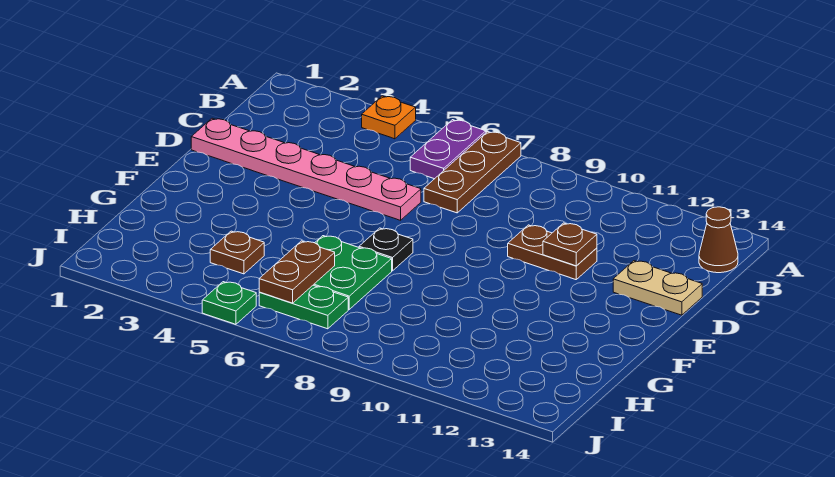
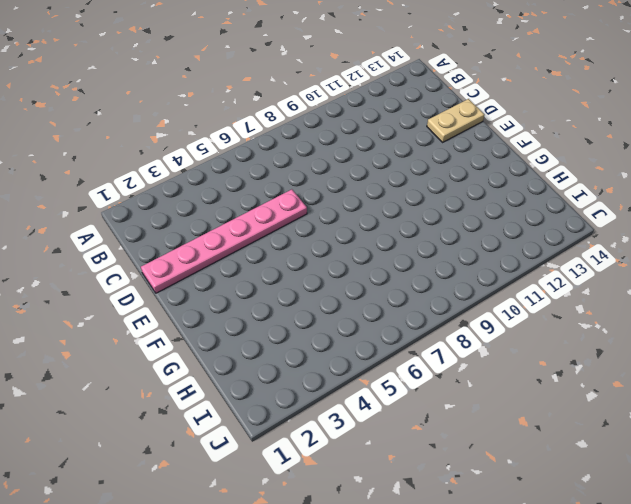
none -> orange plate A4 level 1
none -> purple plate A6:B6 level 1
none -> brown plate A7:C7 level 1

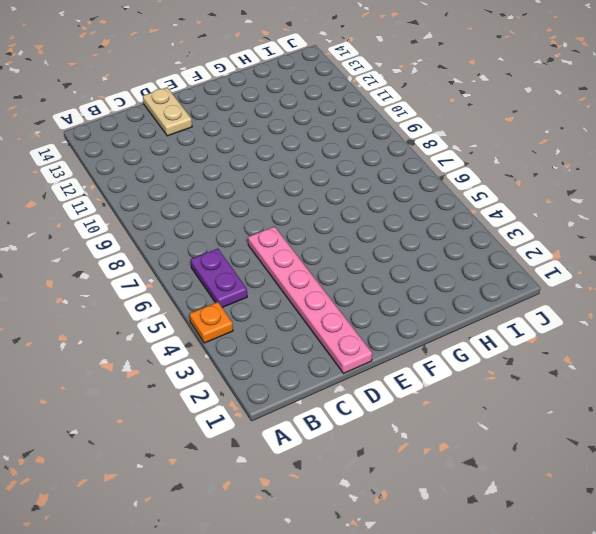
purple plate B5:B6 level 1 -> purple plate A6:B6 level 1
none -> brown plate A7:C7 level 1
none -> brown cone B14 level 1
none -> brown plate D10:D11 level 1

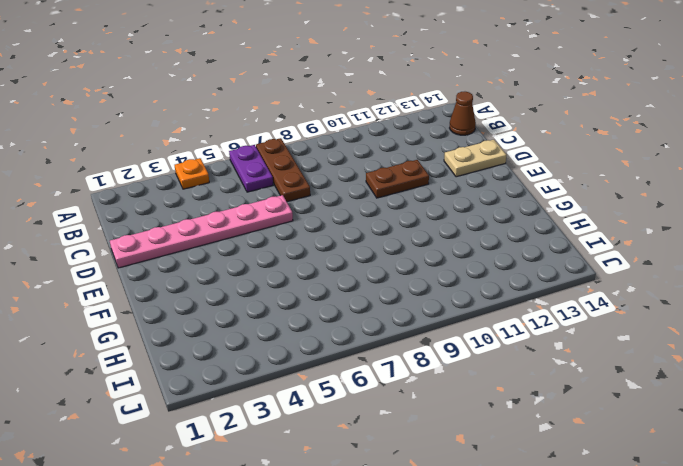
none -> black plate F7 level 1
none -> green plate G6:H7 level 1
none -> brown plate H4 level 1

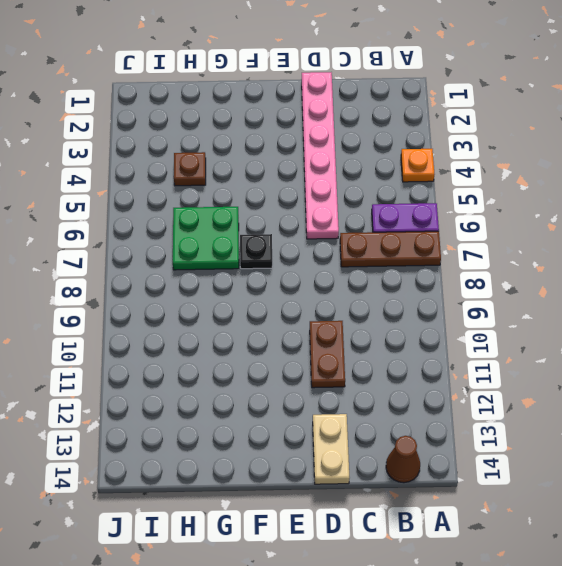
none -> green plate I6:I7 level 1
none -> green plate J5 level 1
none -> brown plate D11 level 2

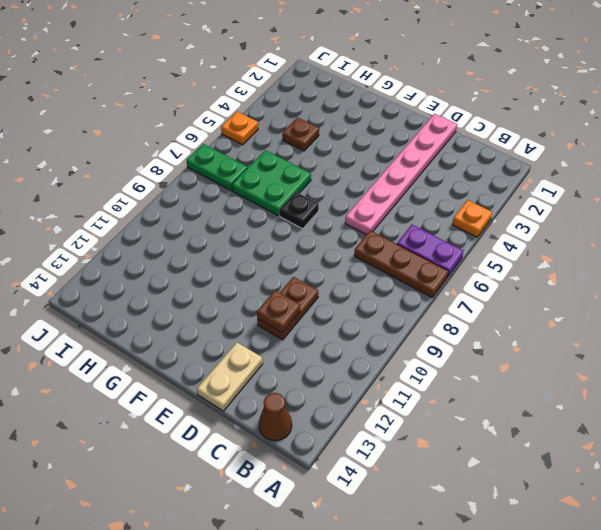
green plate I7:J7 level 1 -> green plate I6:I7 level 1
orange plate J5 level 1 -> green plate J5 level 1
none -> brown plate H6:I6 level 2

